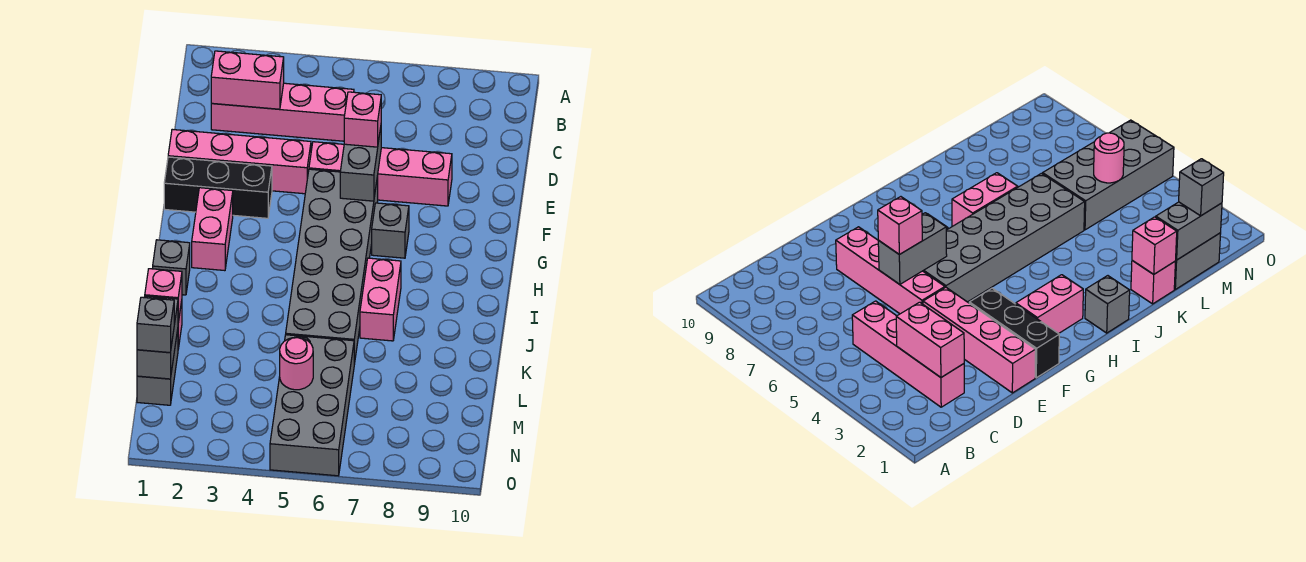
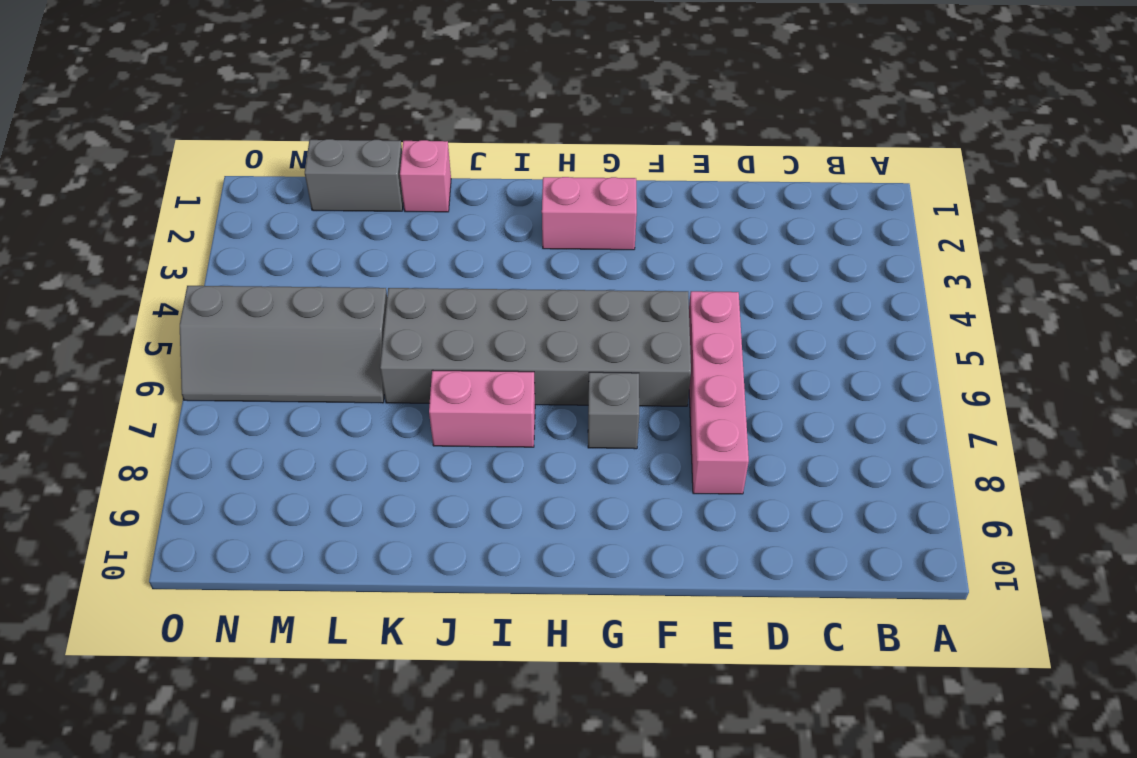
grey slope L5:O6 level 1 top 5 -> grey brick L5:O6 level 1
none -> pink brick C2:C5 level 1
none -> pink brick E1:E4 level 1
none -> black brick F1:F3 level 1

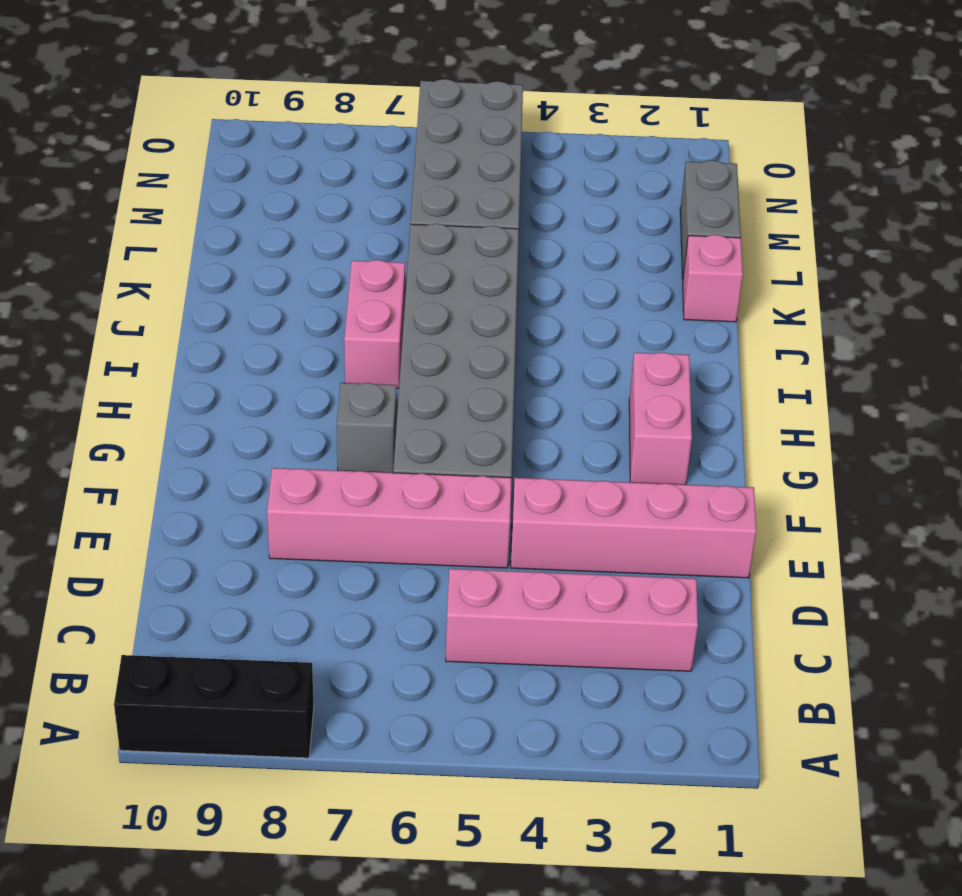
black brick A8:A10 level 1 -> black brick F1:F3 level 1
none -> grey brick I1 level 1
none -> pink brick C2:C3 level 2
none -> grey brick E6:F6 level 2

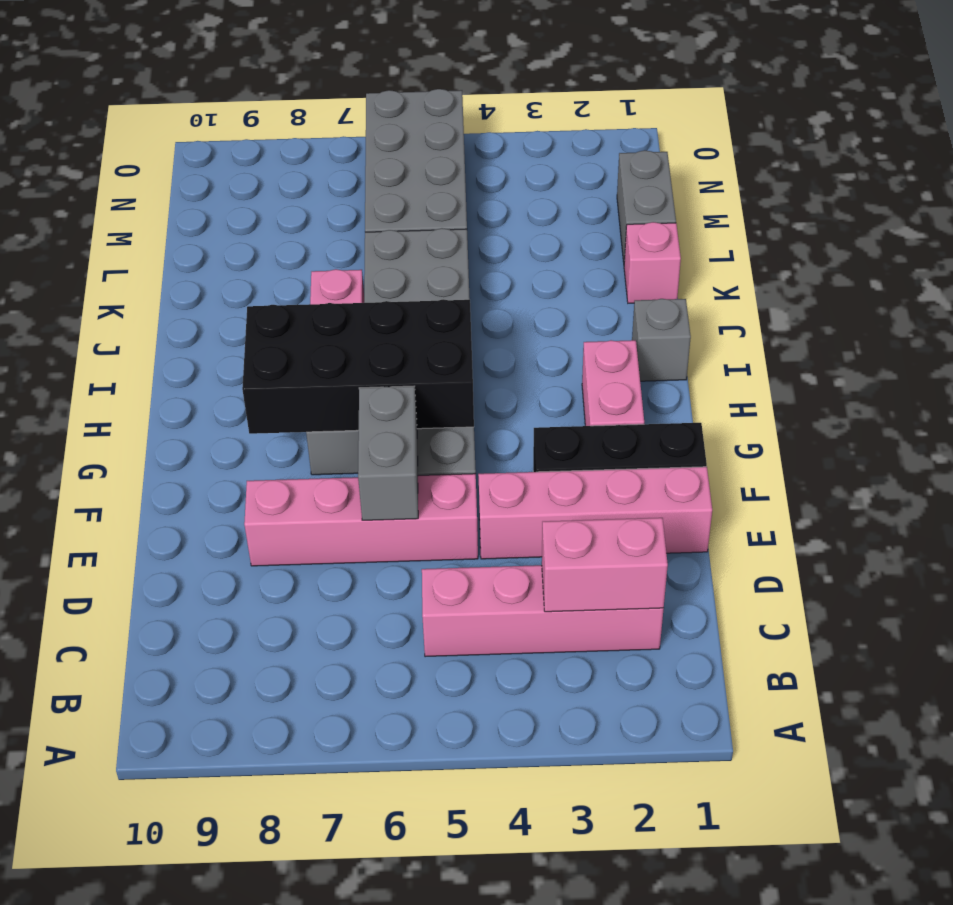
black brick G5:H8 level 2 -> none
none -> pink brick K1 level 2
none -> grey brick L1:M1 level 2
none -> pink round brick M5 level 2

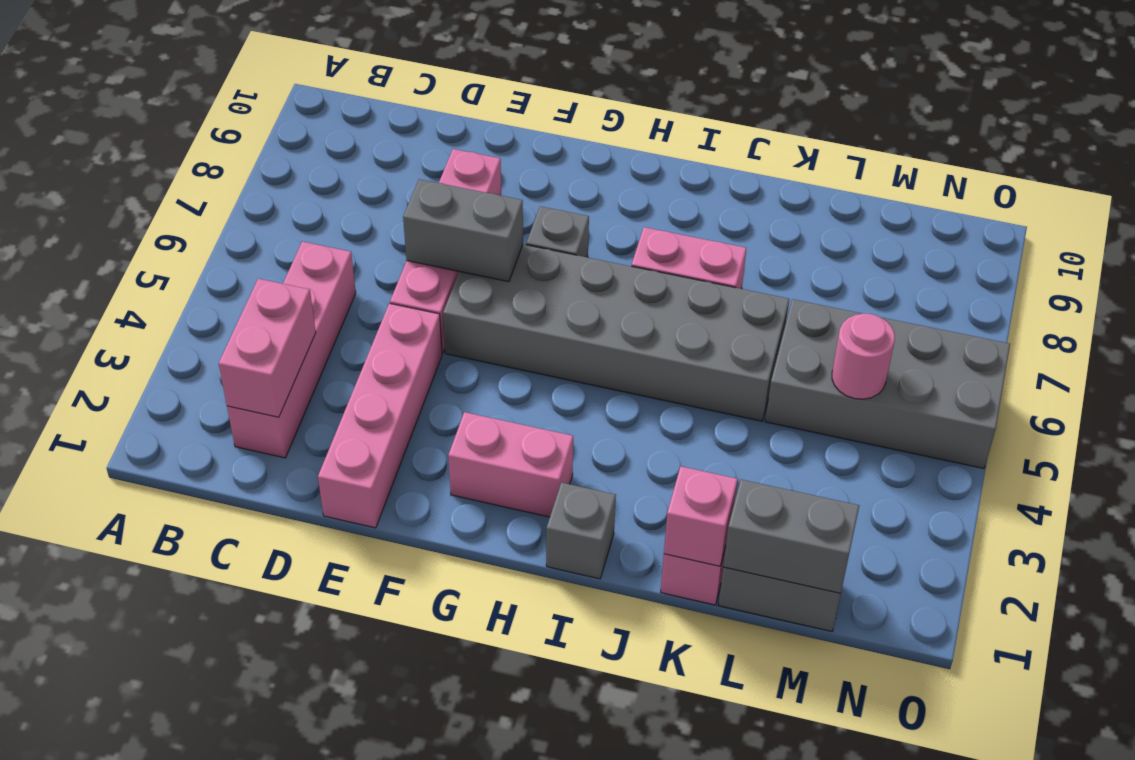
none -> black brick F1:F3 level 1
none -> pink brick E6 level 3
none -> grey brick M1 level 3

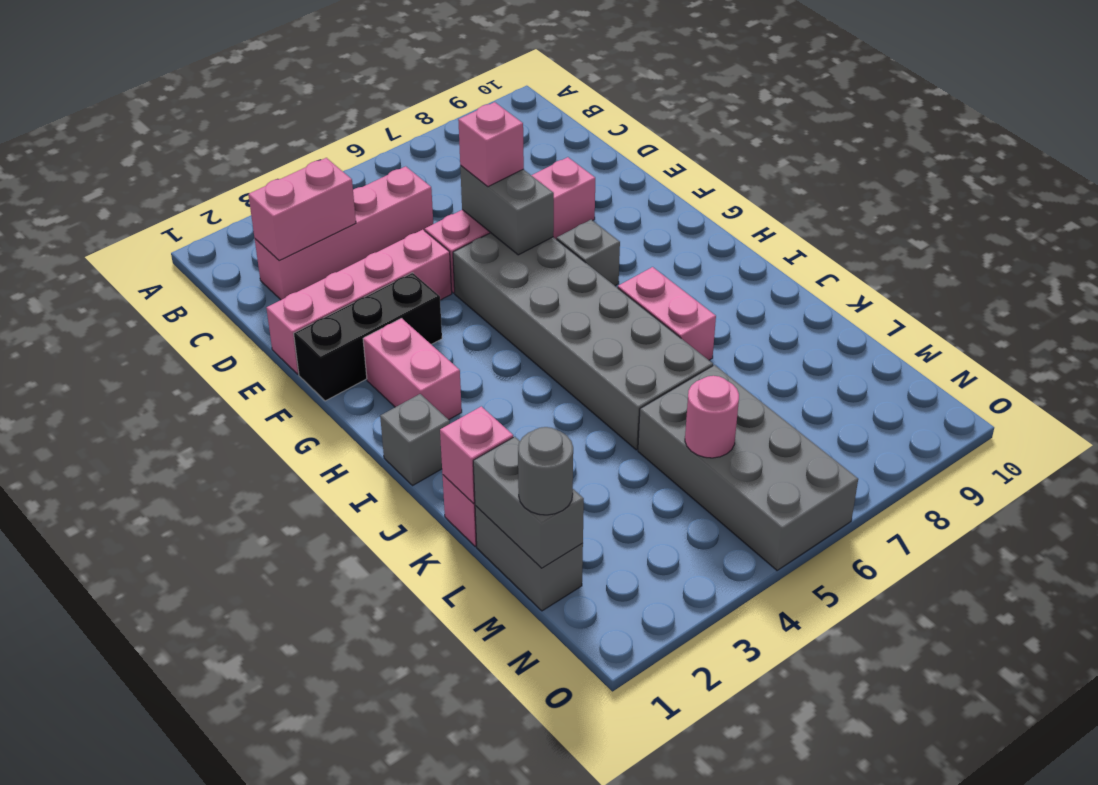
grey round brick M1 level 3 -> grey brick M1 level 3

